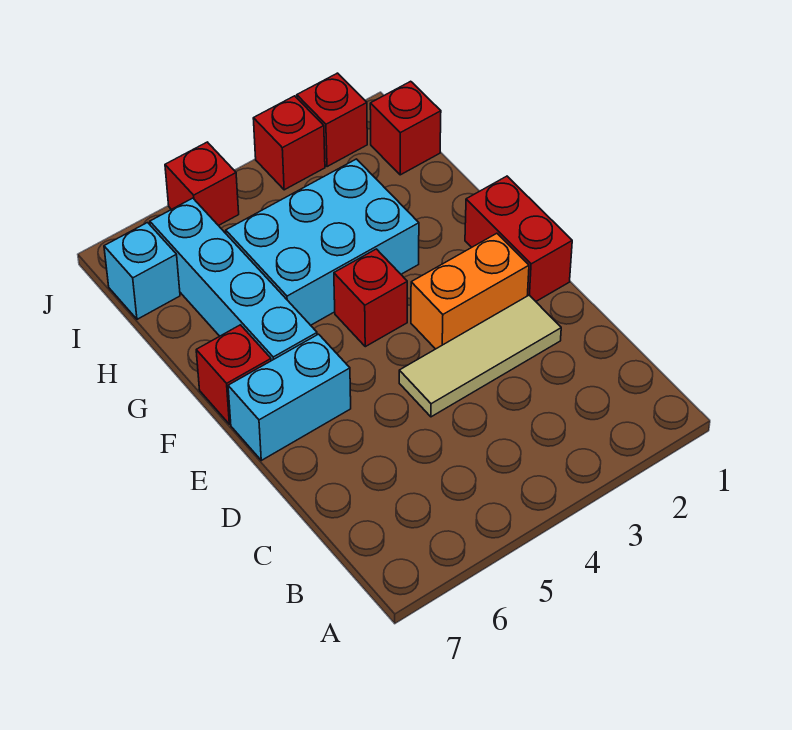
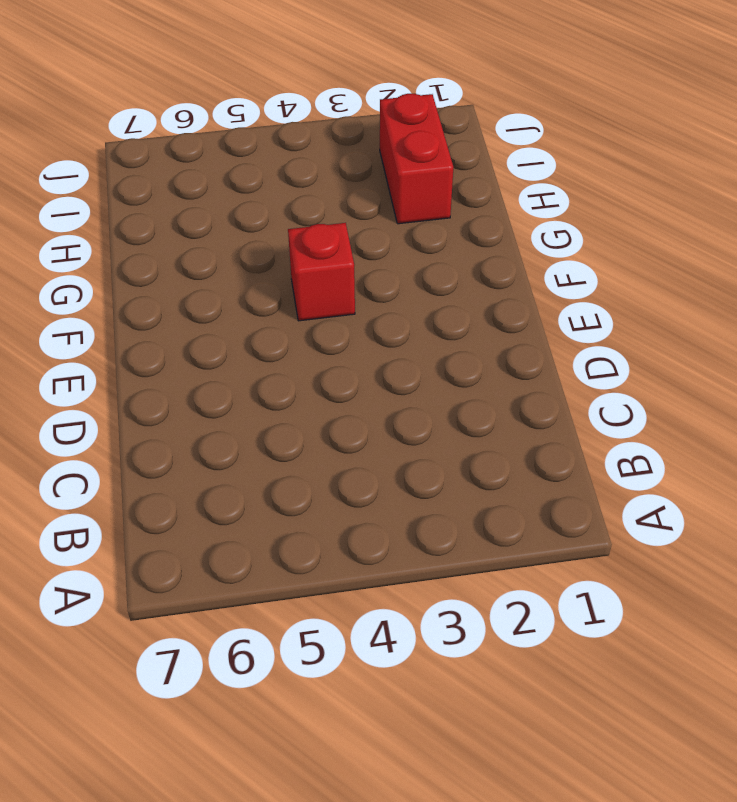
red brick H2:I2 level 1 -> red brick E1:F1 level 1
none -> tan tile D2:D4 level 1
none -> orange brick E2:E3 level 1
none -> cyan brick E6:E7 level 1

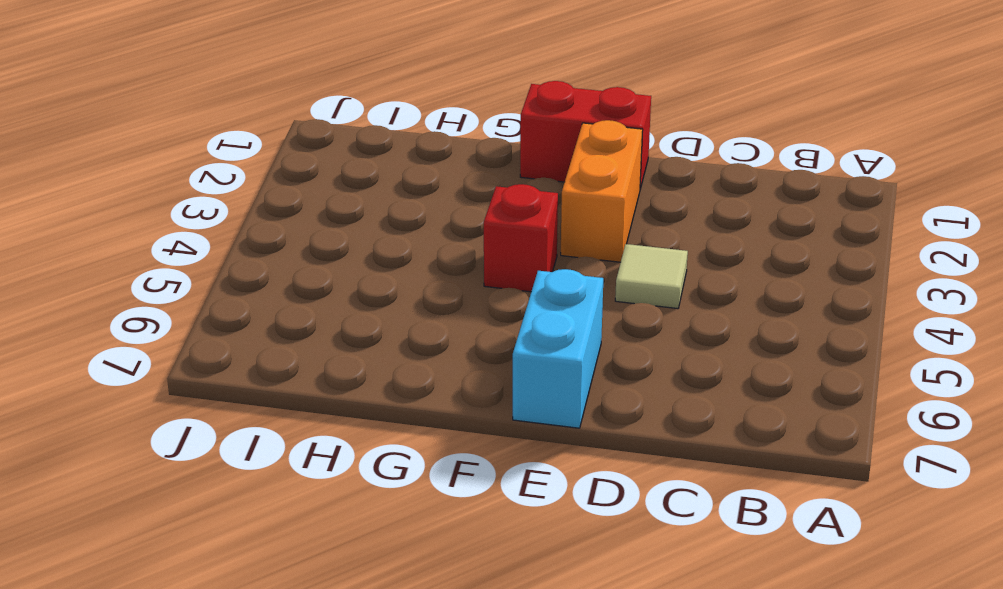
tan tile D4 level 1 -> tan tile D2:D4 level 1
none -> cyan brick F6:I6 level 1
none -> red brick F7 level 1
none -> cyan brick G3:H5 level 1

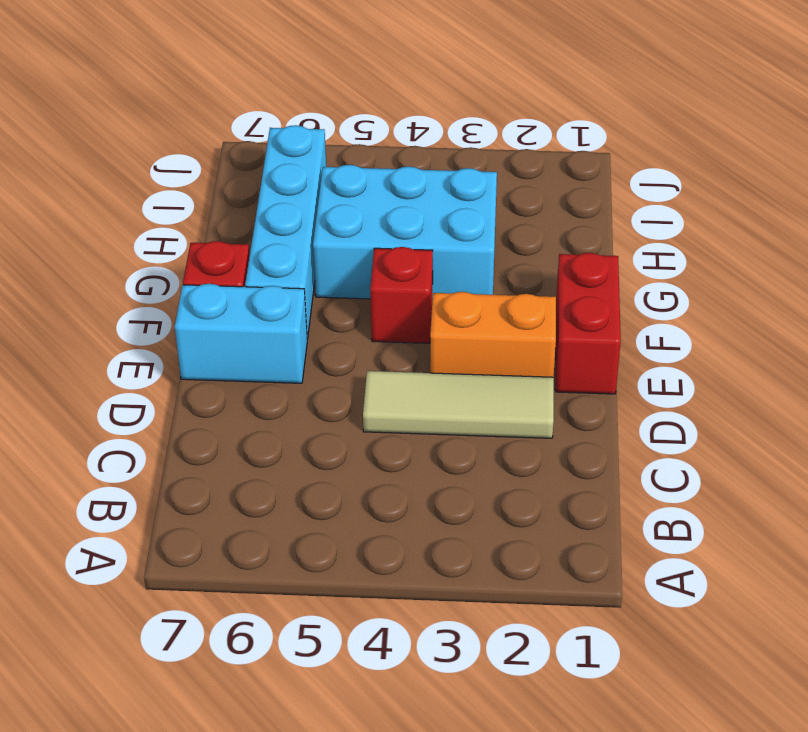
none -> red brick I1 level 1
none -> cyan brick I7 level 1
none -> red brick J2 level 1

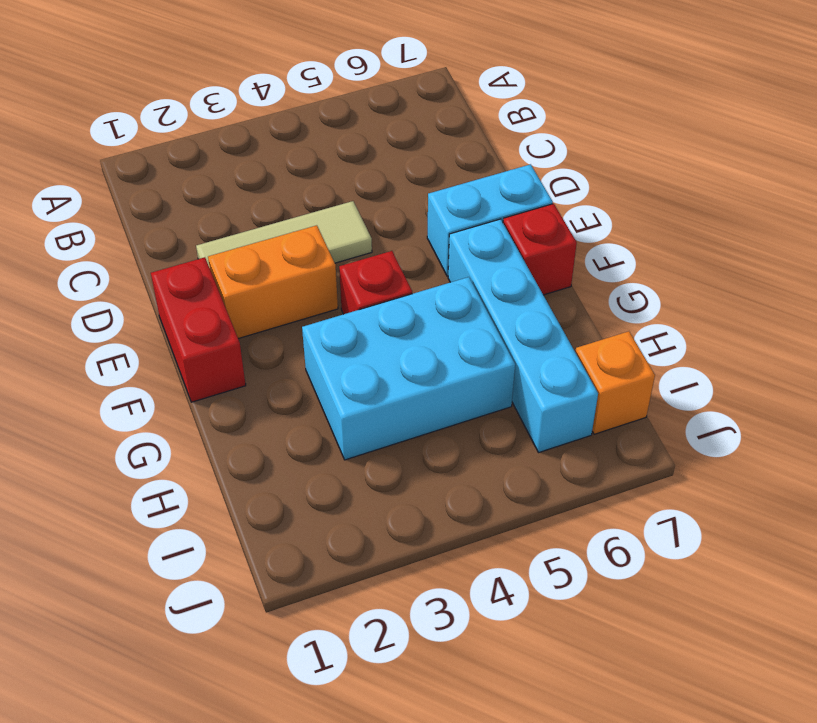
orange brick I7 level 1 -> cyan brick I7 level 1
none -> red brick I1 level 1
none -> red brick J2 level 1
none -> red brick J3 level 1

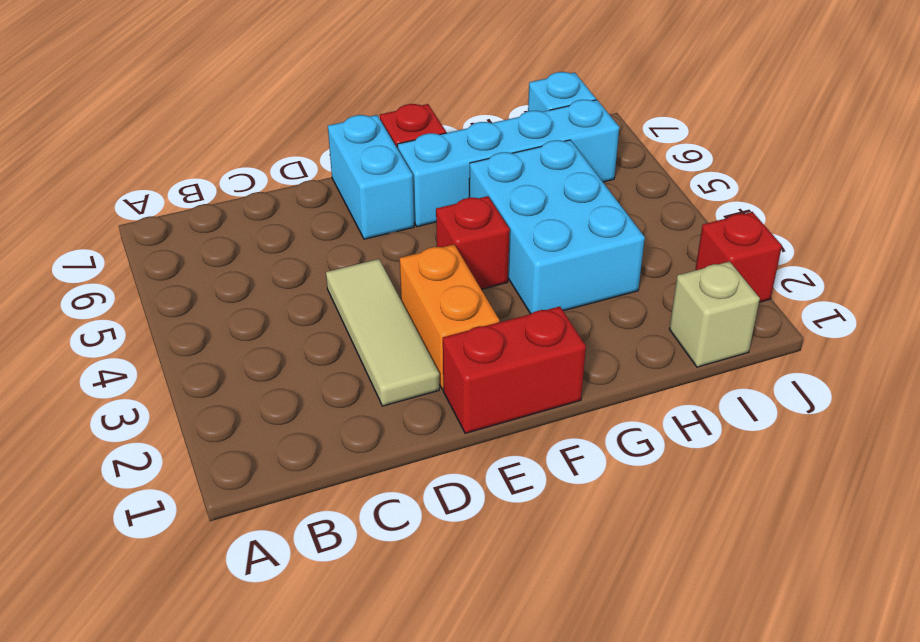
tan brick I1 level 1 -> red brick I1 level 1
none -> red brick J3 level 1
none -> red brick J5 level 1

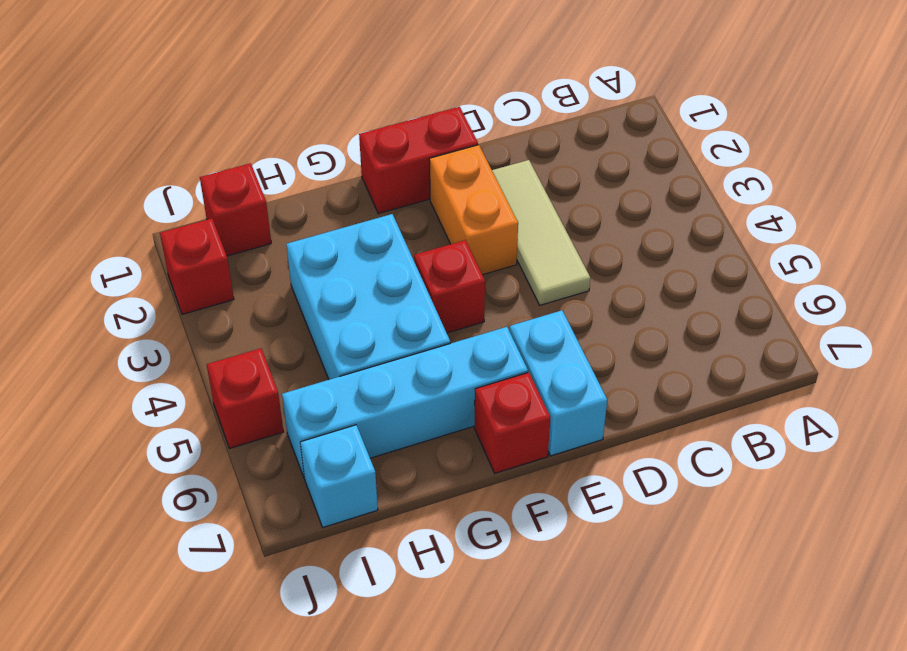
none -> red brick J3 level 1

